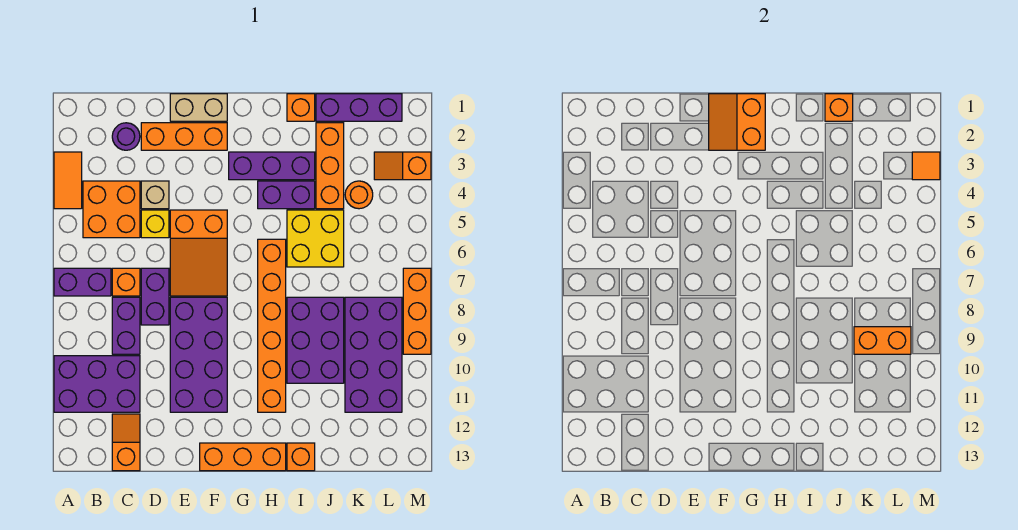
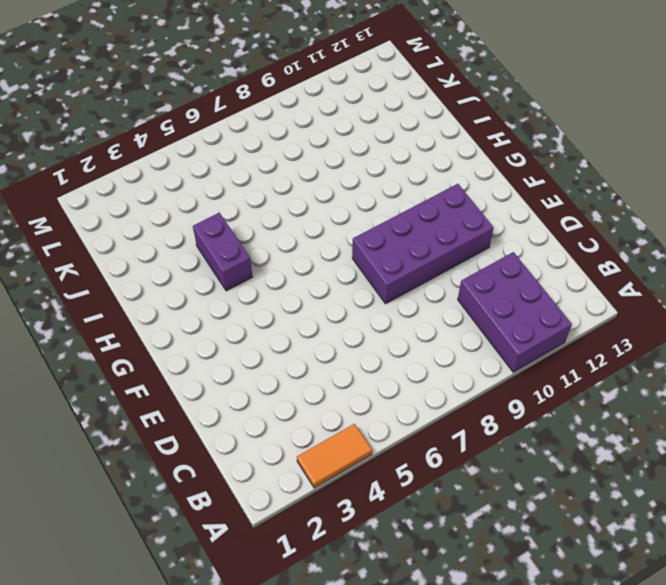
none -> purple brick A7:B7 level 1
none -> orange brick B4:C5 level 1
none -> purple round brick C2 level 1
none -> orange brick C7 level 1

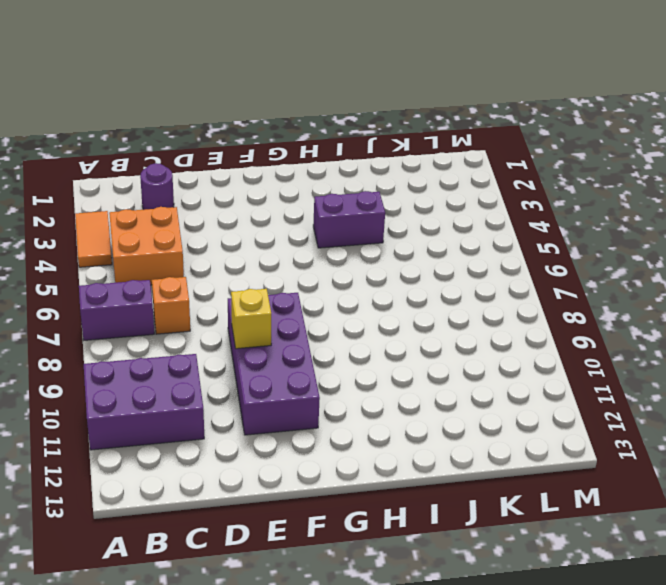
yellow brick E9 level 2 -> yellow brick D5 level 1
none -> purple brick C8:C9 level 1
none -> orange slope C12:C13 level 1 top 13
none -> orange brick D2:F2 level 1
none -> tan brick D4 level 1

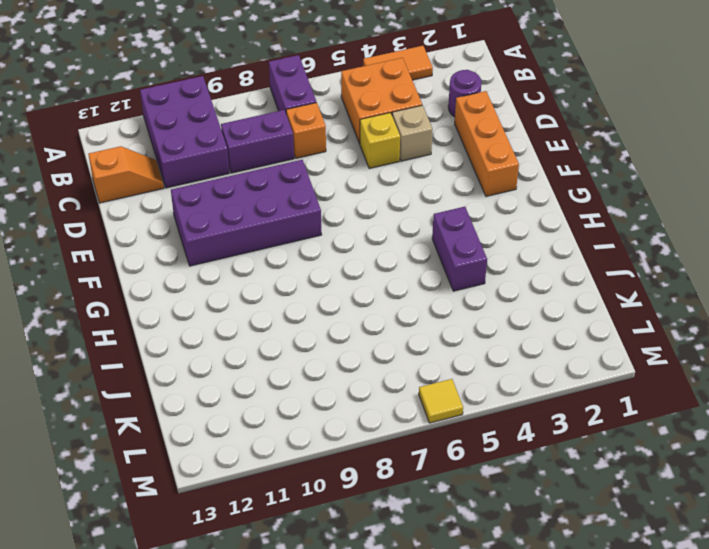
yellow tile M6 level 1 -> none
none -> purple brick D7:D8 level 1
none -> tan brick E1:F1 level 1
none -> orange slope E5:F7 level 1 top 5
none -> orange brick F13:H13 level 1

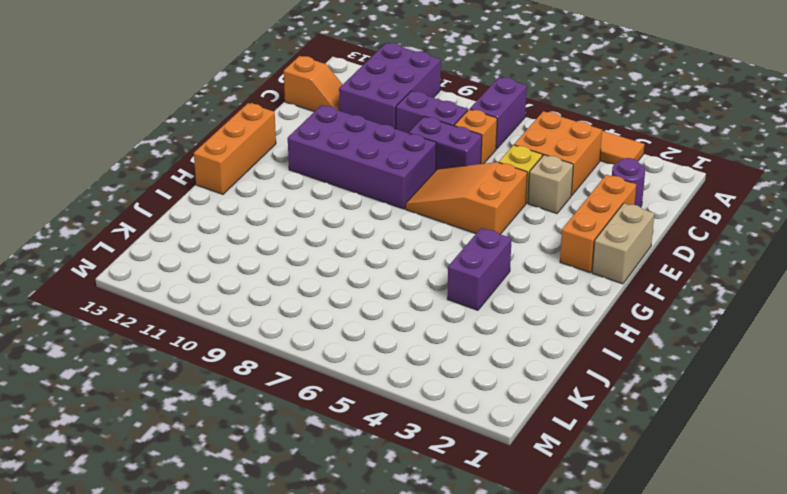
none -> purple brick G3:I3 level 1
none -> orange brick H6:H11 level 1
none -> orange brick I1 level 1
none -> yellow brick I5:J6 level 1

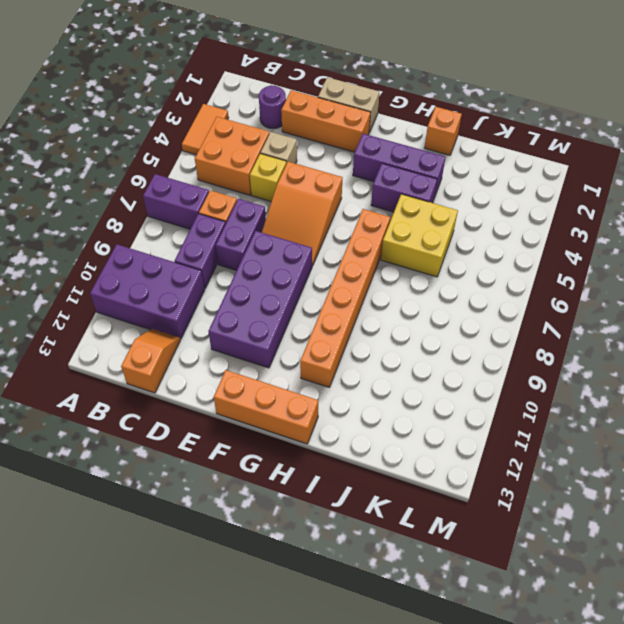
none -> purple brick I8:J10 level 1
none -> orange brick I13 level 1
none -> purple brick J1:L1 level 1
none -> orange brick J2:J4 level 1

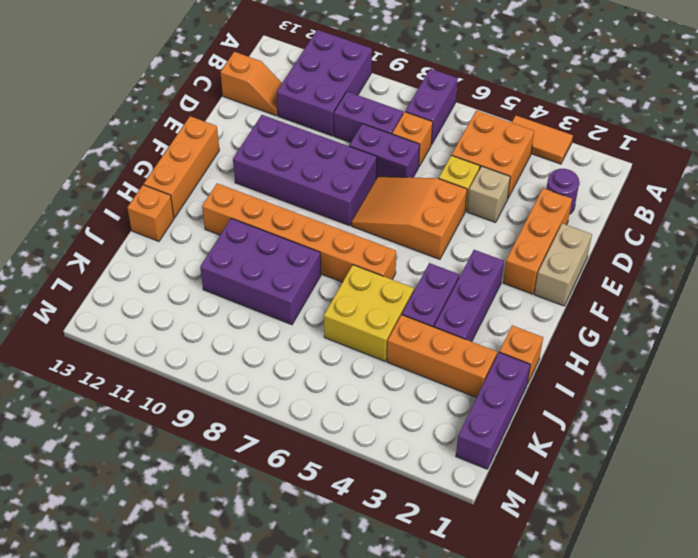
none -> orange round brick K4 level 1
none -> purple brick K8:L11 level 1
none -> orange slope L3:M3 level 1 top M
none -> orange brick M7:M9 level 1

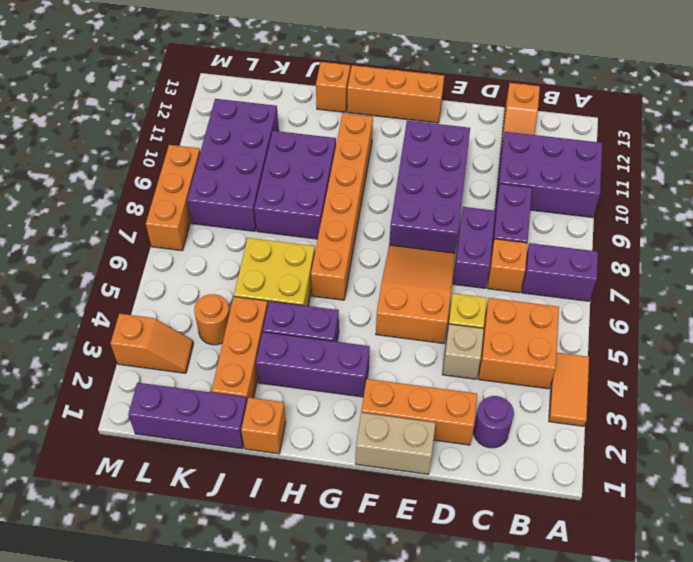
none -> orange slope F1:G2 level 2 top G
none -> orange brick J1 level 2
none -> orange brick K9:L9 level 2
none -> orange tile M3 level 2

